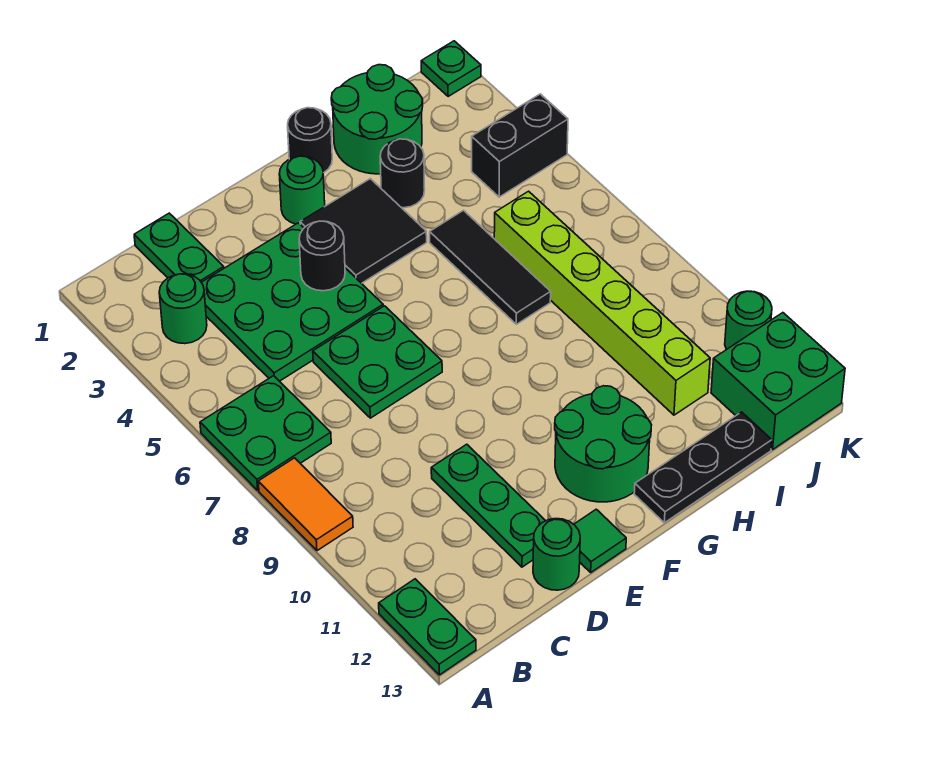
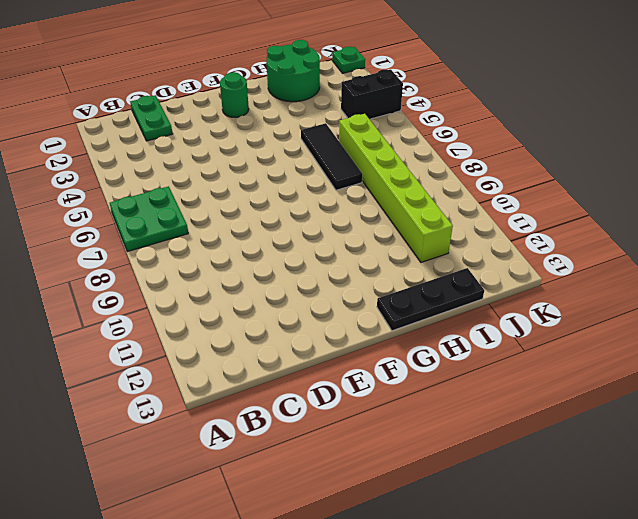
none -> orange tile A8:A9 level 1
none -> green plate A12:A13 level 1
none -> green round brick B3 level 1

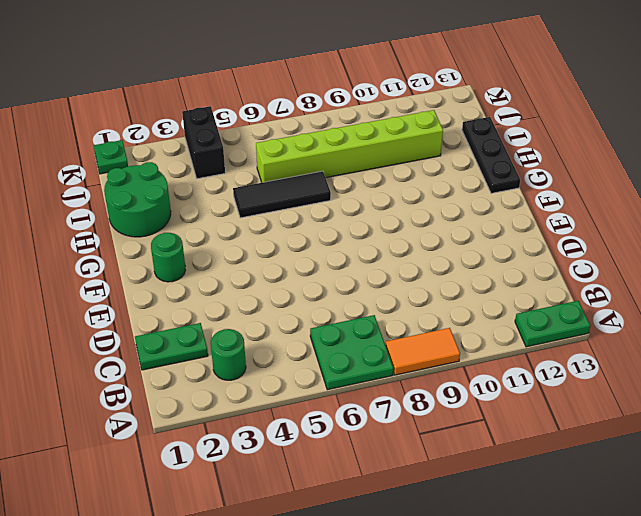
none -> green plate C3:E5 level 1
none -> green plate D6:E7 level 1
none -> green plate D10:D12 level 1

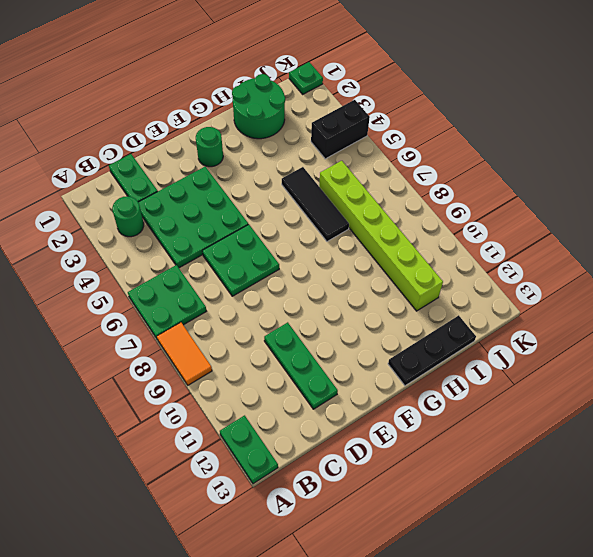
none -> green round brick D13 level 1
none -> green tile E13 level 1
none -> black tile F3:G4 level 1

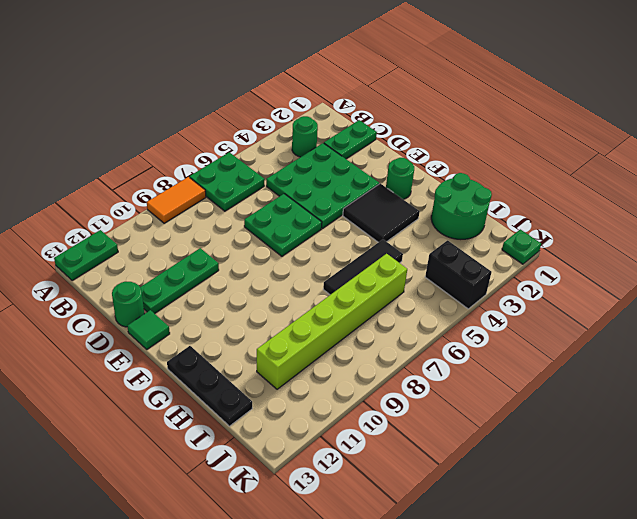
none -> green round brick F11:G12 level 1
none -> black round brick G1 level 1
none -> black round brick H3 level 1

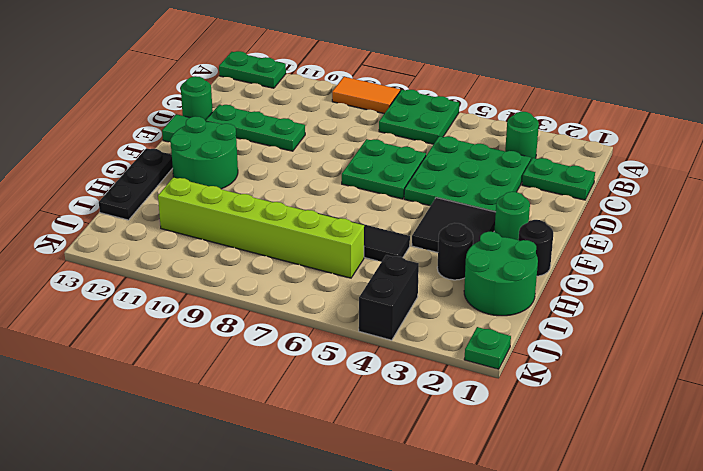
none -> green brick J12:K13 level 1
none -> green round brick K11 level 1
none -> black round brick E4 level 2

